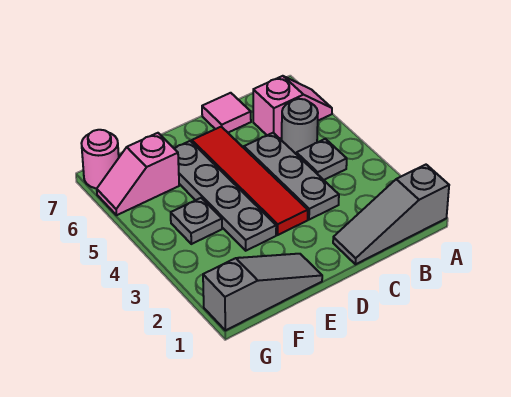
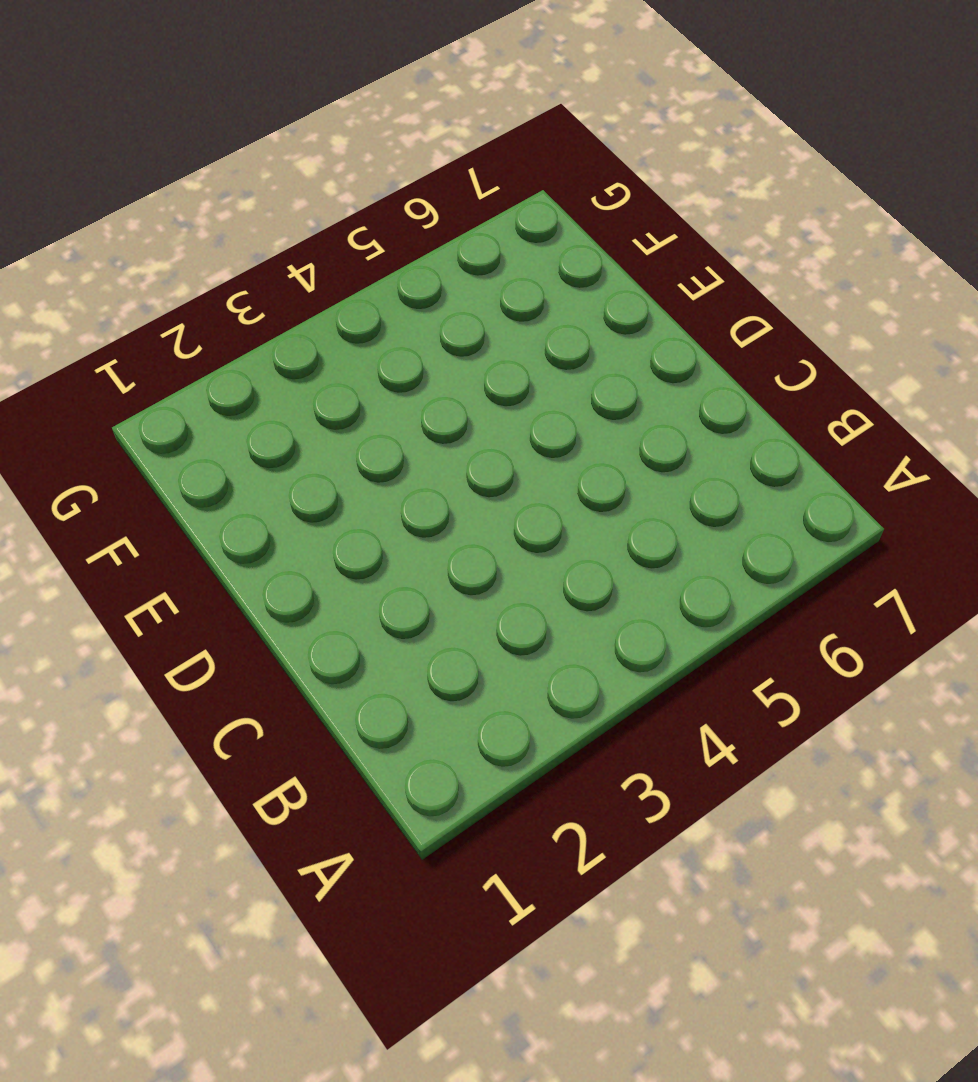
none -> grey slope A1:C1 level 1 top A
none -> pink slope A6:B6 level 1 top B
none -> grey plate B4 level 1

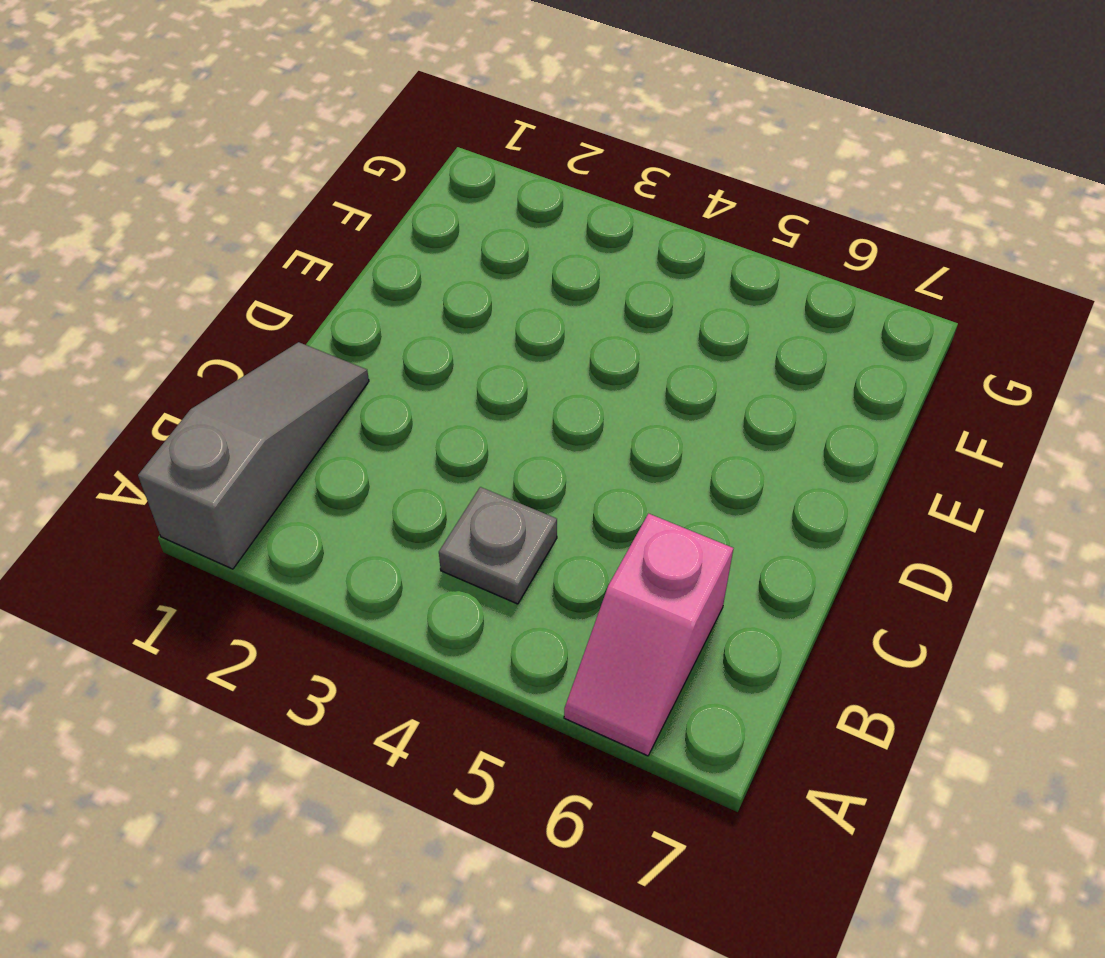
none -> grey round brick B5 level 1
none -> grey plate C3:C5 level 1
none -> pink tile C7 level 1

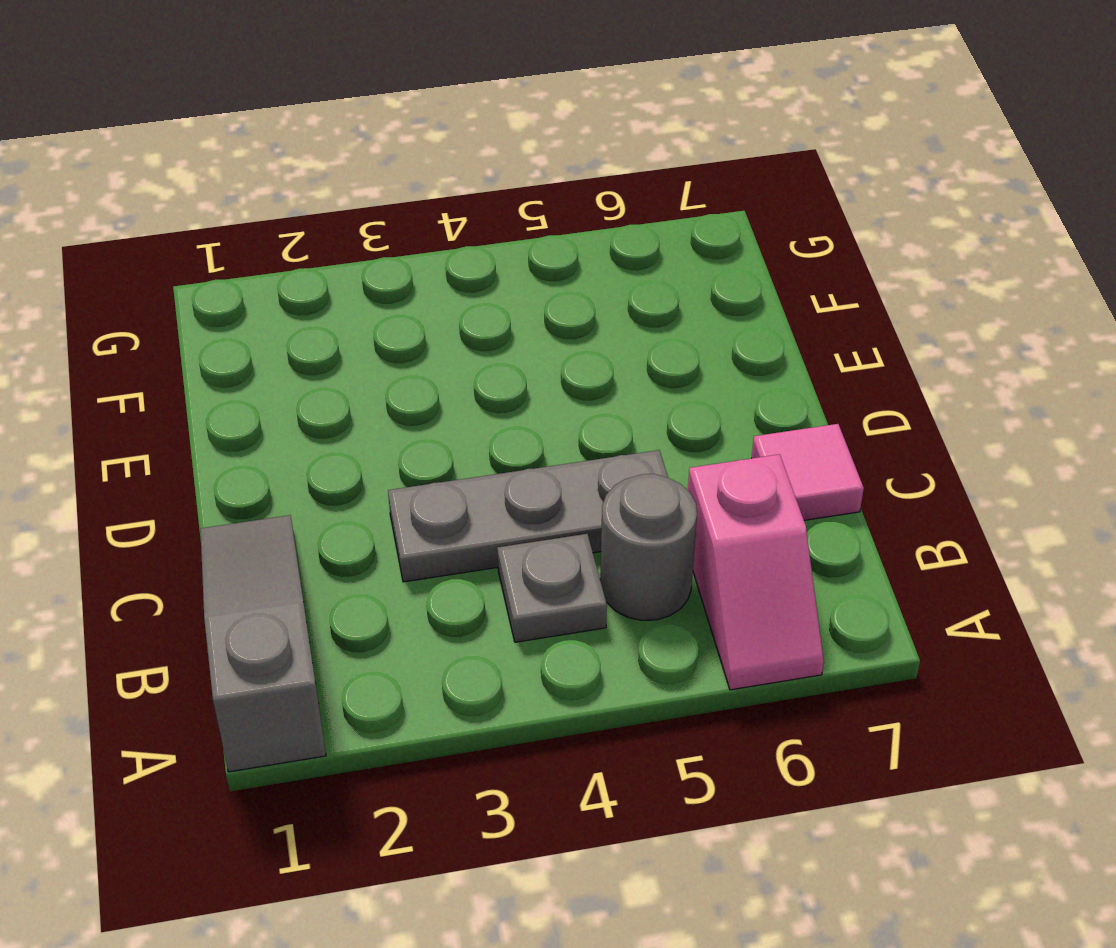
none -> red tile D3:D6 level 1
none -> grey slope E1:G1 level 1 top G
none -> grey plate E3:E6 level 1

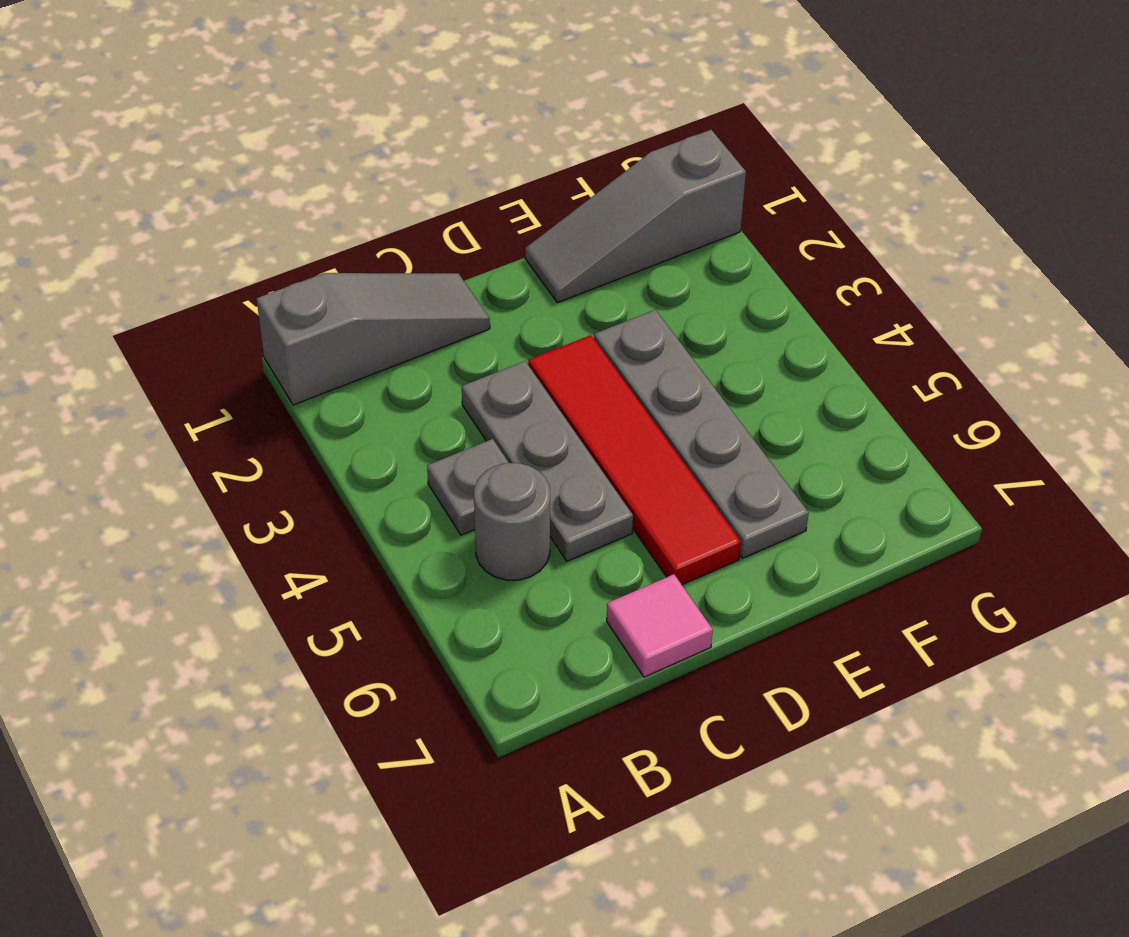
none -> pink slope A6:B6 level 1 top B
none -> grey plate F4 level 1
none -> pink slope F6:G6 level 1 top F

